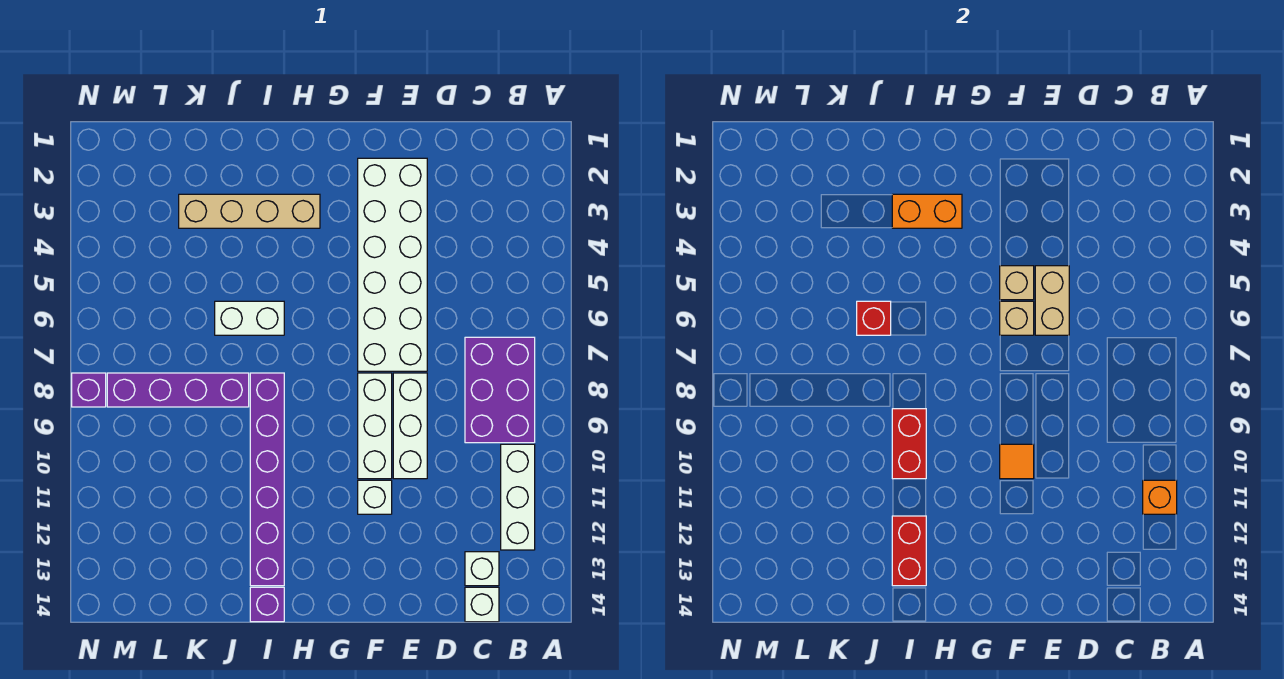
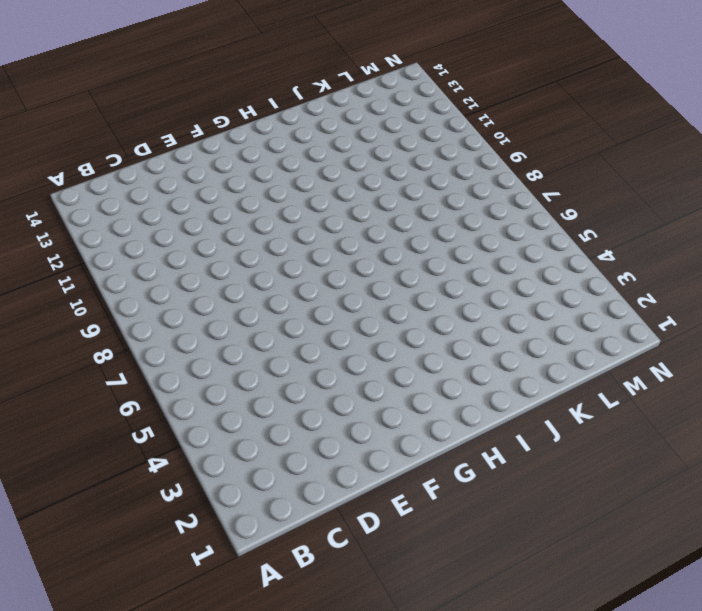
none -> purple brick B7:C9 level 1
none -> white brick B10:B12 level 1
none -> white brick C13 level 1

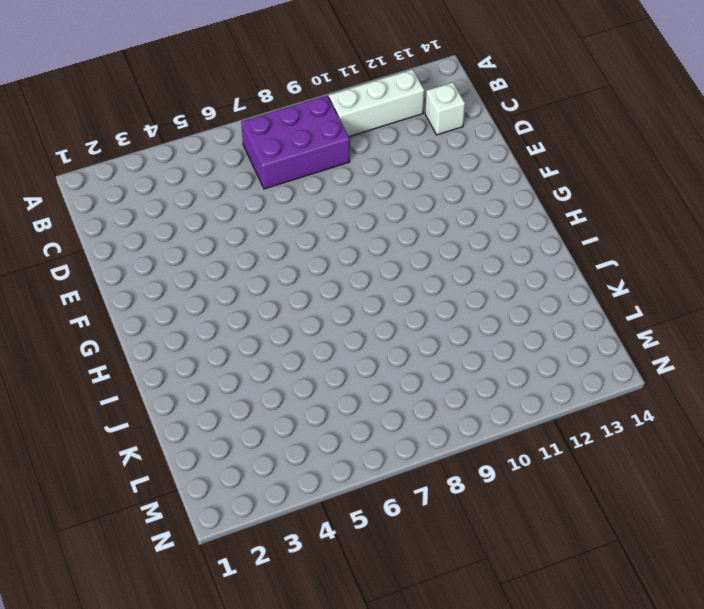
none -> white brick C14 level 1
none -> white brick E2:F7 level 1
none -> white brick E8:E10 level 1

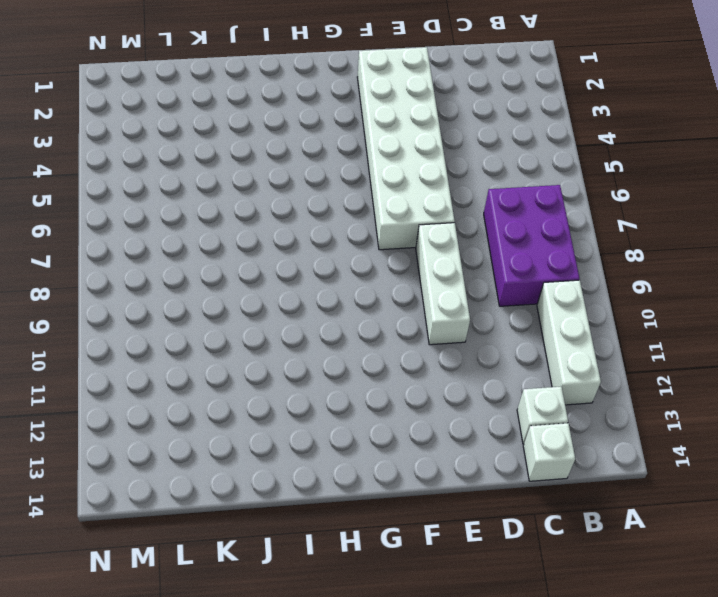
none -> white brick F8:F10 level 1
none -> white brick F11 level 1
none -> tan brick H3:K3 level 1

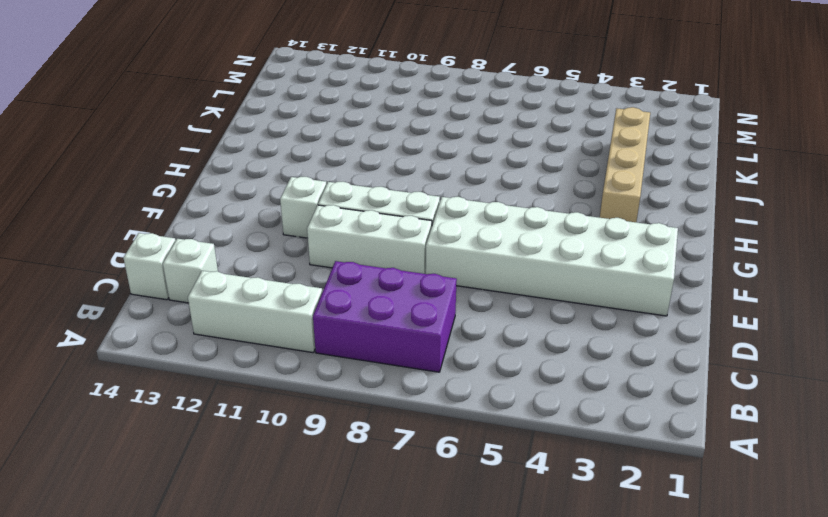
none -> white brick I6:J6 level 1
none -> purple brick I8:I13 level 1
none -> purple brick I14 level 1

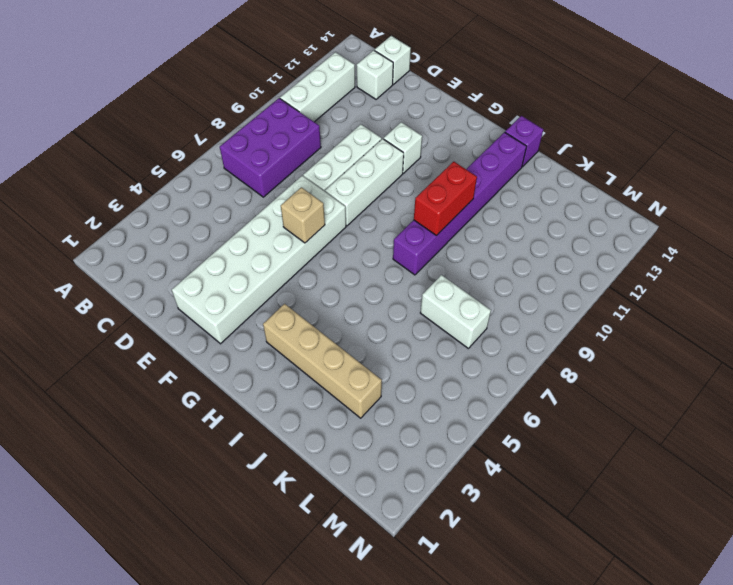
white brick K7:L7 level 1 -> white brick I6:J6 level 1
none -> purple brick J8:M8 level 1
none -> purple brick N8 level 1
none -> orange brick B11 level 2

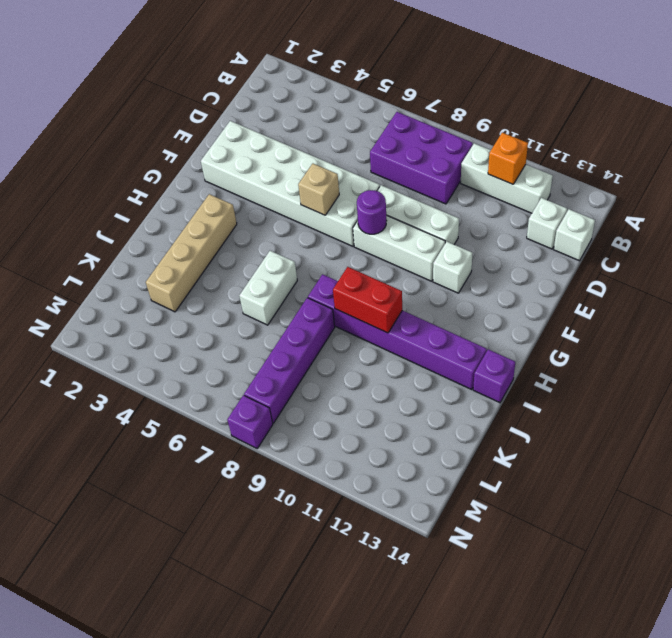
purple round brick F8 level 2 -> none
none -> tan brick E5:E6 level 2
none -> tan brick F5 level 2
none -> orange tile F10 level 2

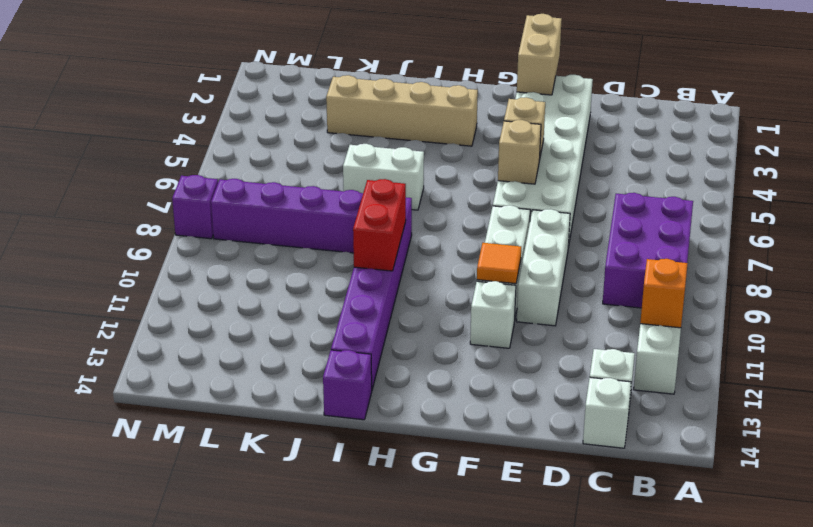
tan brick F1:F2 level 2 -> tan brick E5:E6 level 2
none -> orange brick H3:I3 level 2
none -> red brick I12:I13 level 2
none -> red brick J6 level 2

